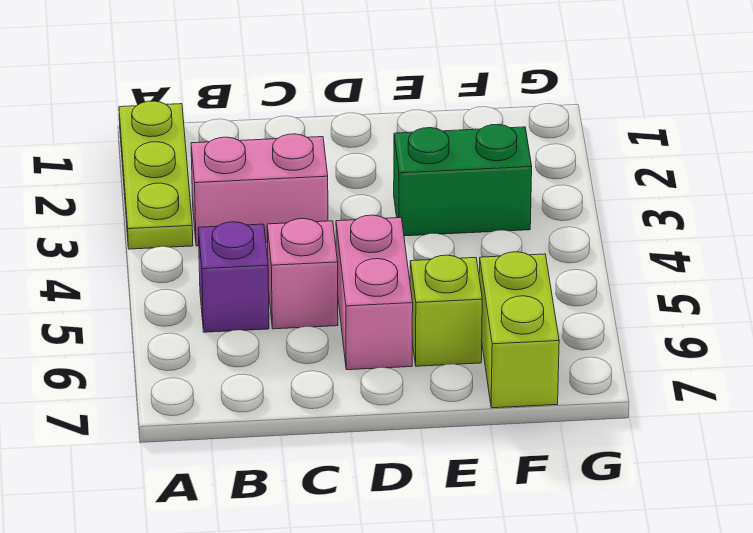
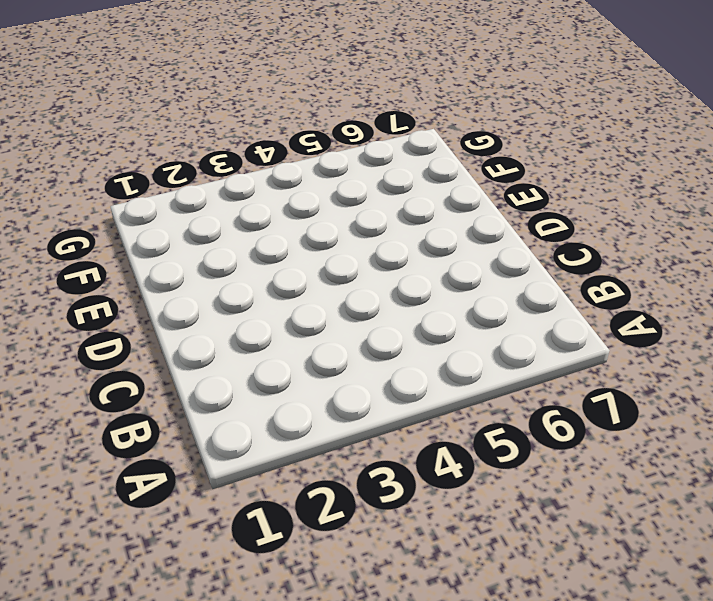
none -> lime plate A1:A3 level 1
none -> pink brick B3:C3 level 1

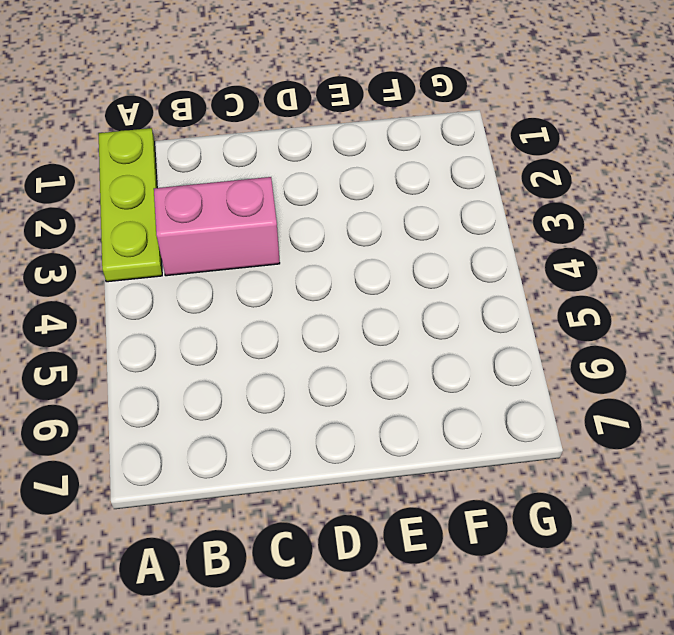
none -> purple brick B5 level 1
none -> pink brick C5 level 1

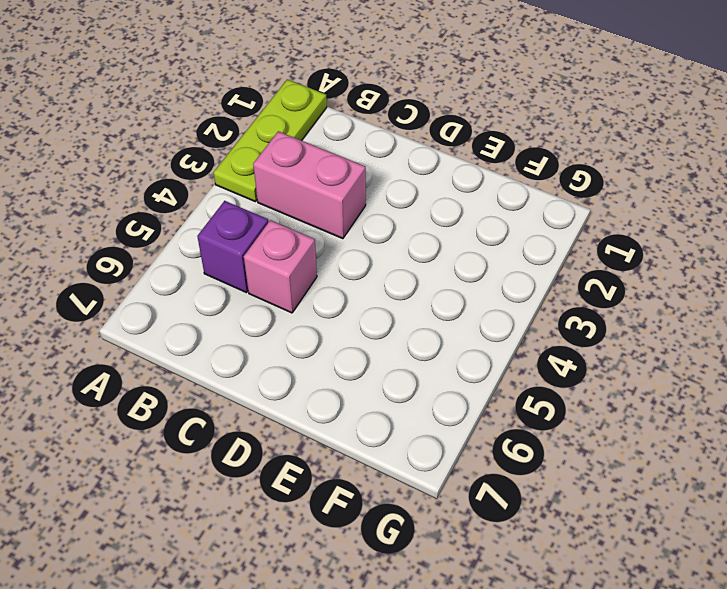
none -> pink brick D5:D6 level 1
none -> green brick E3:F3 level 1

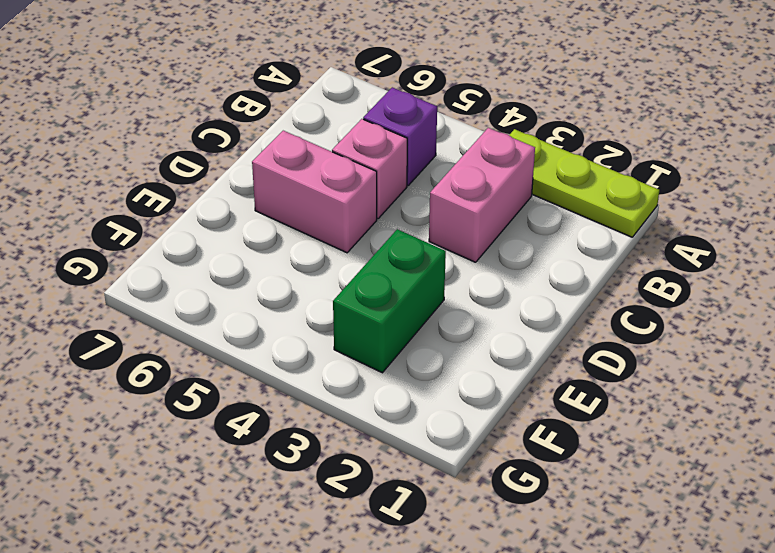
none -> lime brick E6 level 1
none -> lime brick F6:F7 level 1

